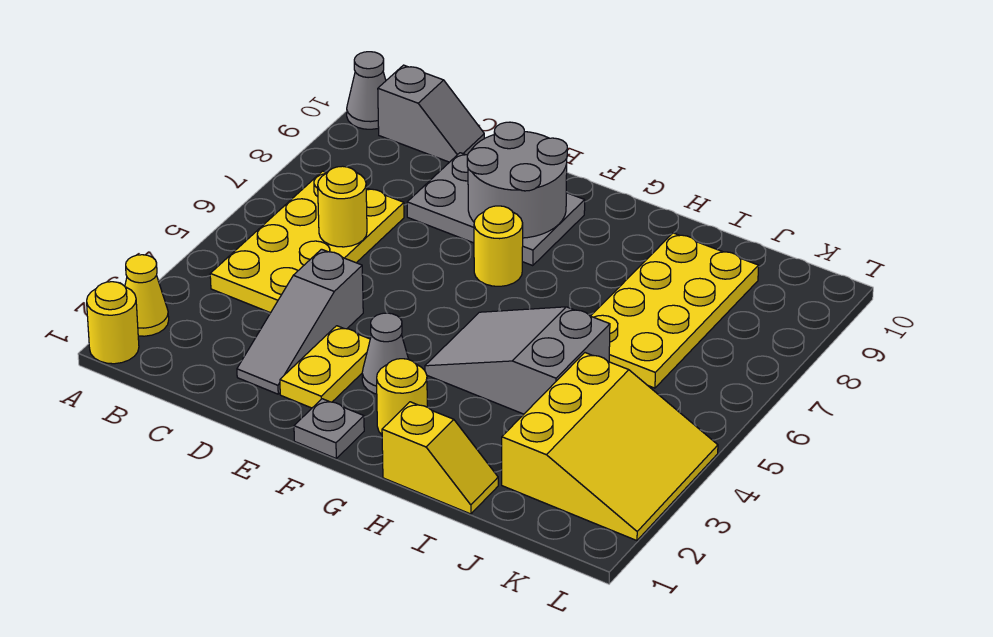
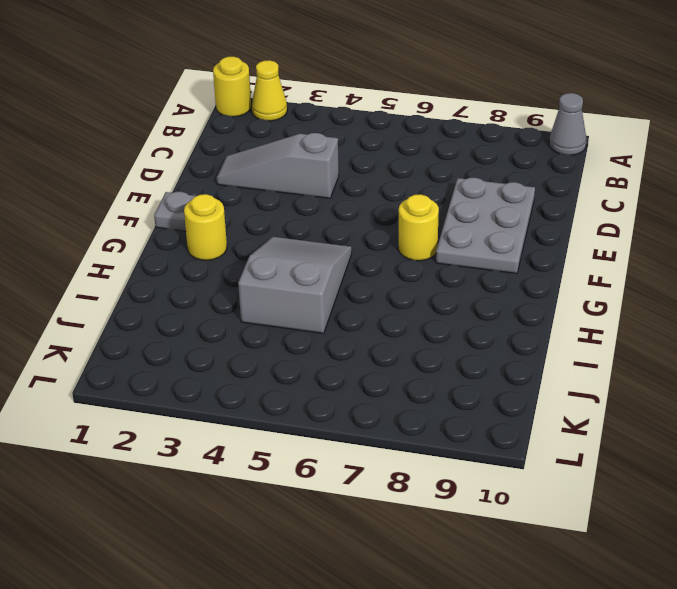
none -> yellow plate B4:C7 level 1
none -> grey slope B10:C10 level 1 top B
none -> yellow plate E2:E3 level 1

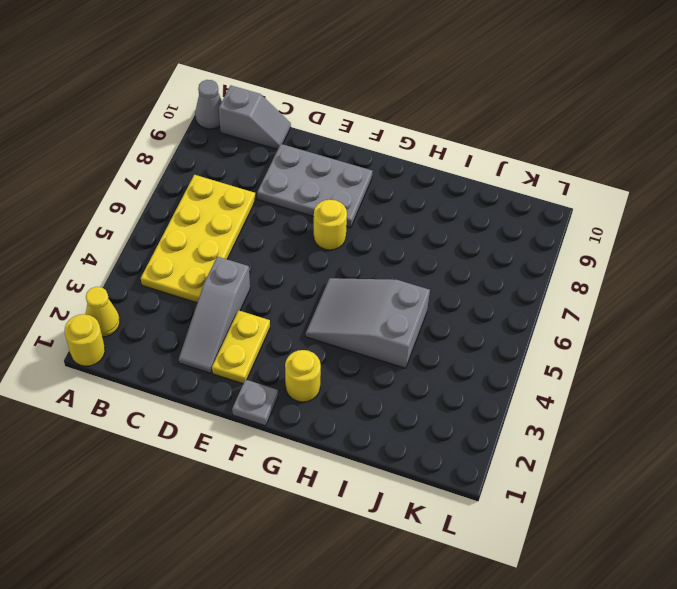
none -> grey cone F3 level 1
none -> yellow slope H1:I1 level 1 top H
none -> yellow plate I6:J9 level 1

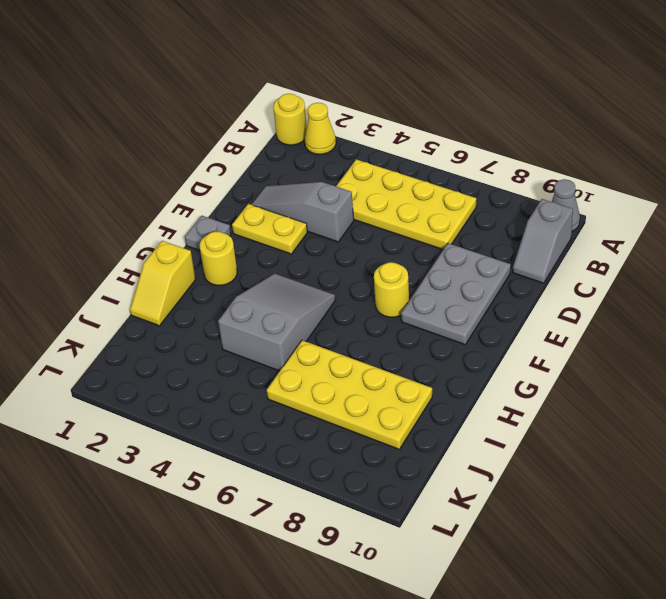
none -> grey cone F3 level 1
none -> yellow slope J2:L4 level 1 top J
none -> yellow round brick C6 level 2

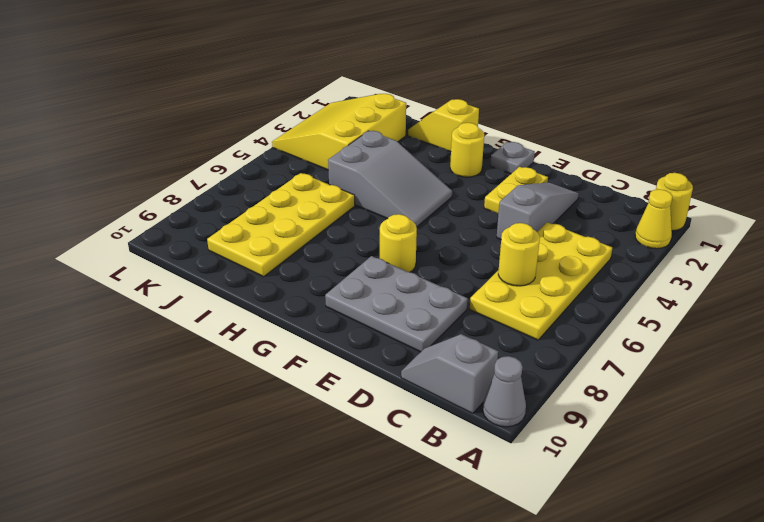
none -> grey cone F3 level 1
none -> grey round brick E8:F9 level 2

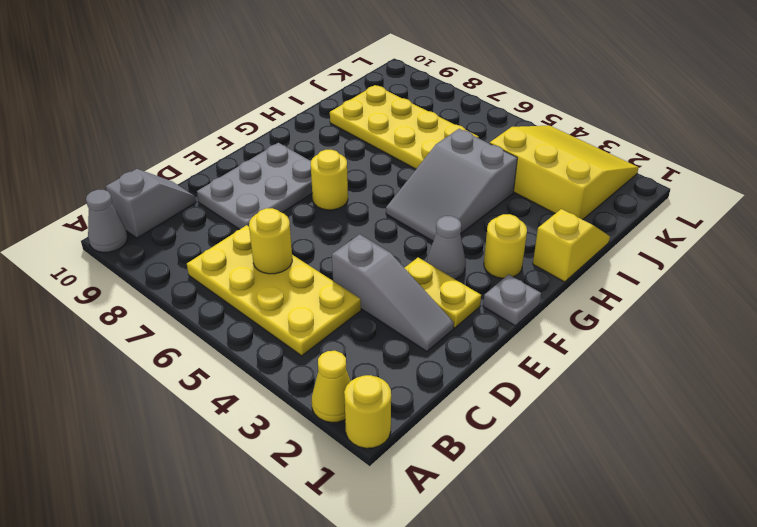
none -> grey round brick E8:F9 level 2

